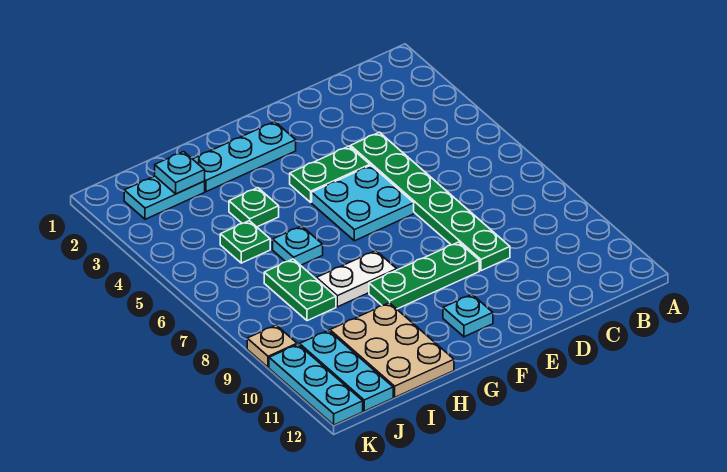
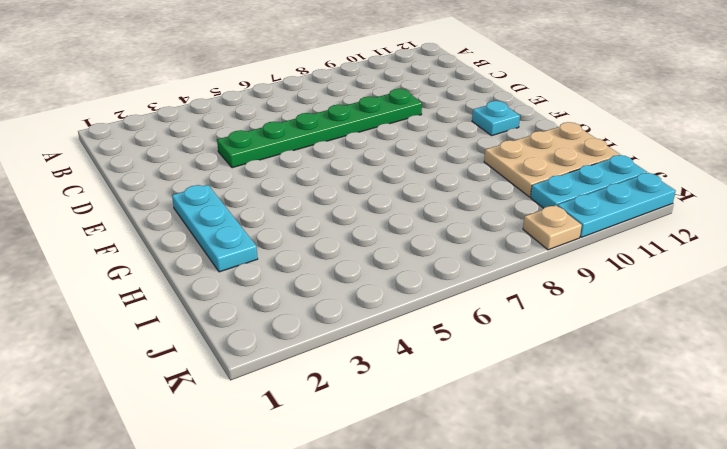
none -> green plate E4:F4 level 1
none -> cyan plate E5:F6 level 1
none -> green plate E9:G9 level 1

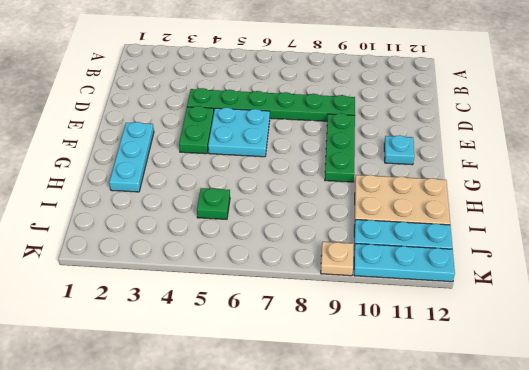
none -> white plate G8:H8 level 1
none -> green plate H4 level 1
none -> cyan plate H6 level 1

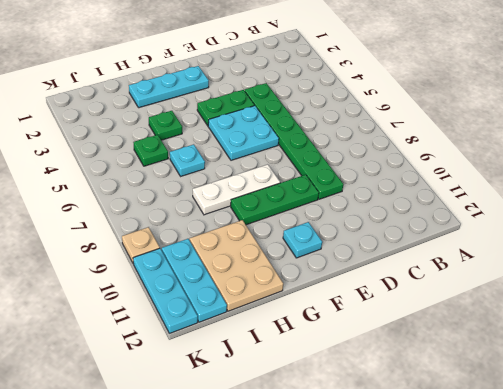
white plate F8:H8 level 1 -> white plate G8:H8 level 1
none -> cyan plate I2:J2 level 1
none -> green plate I7:I8 level 1
none -> cyan plate I2 level 2

